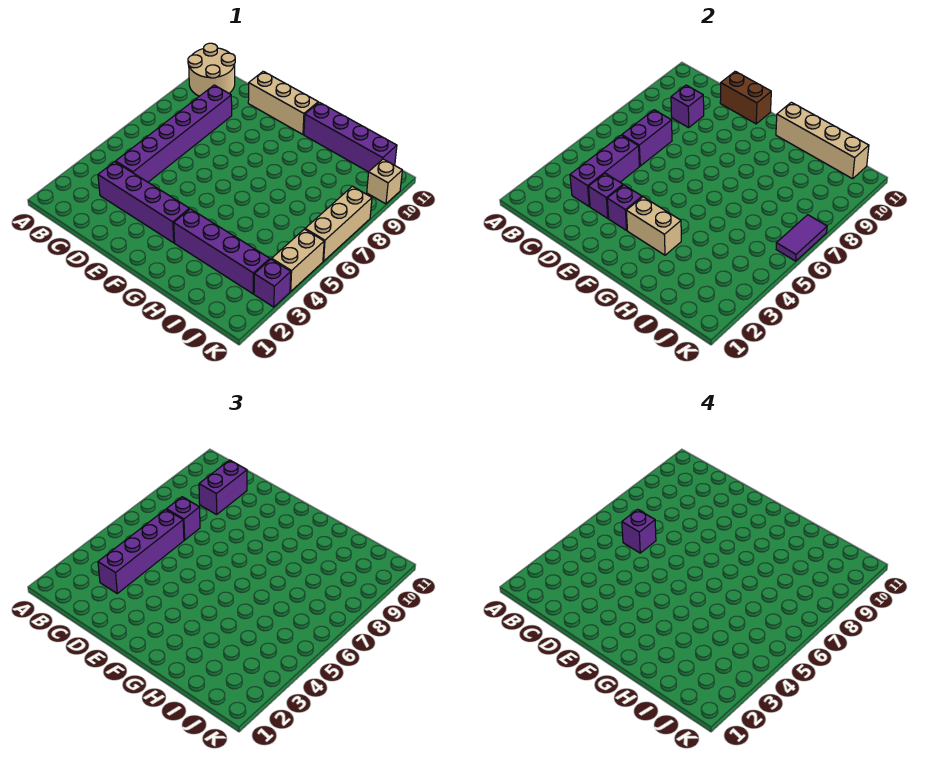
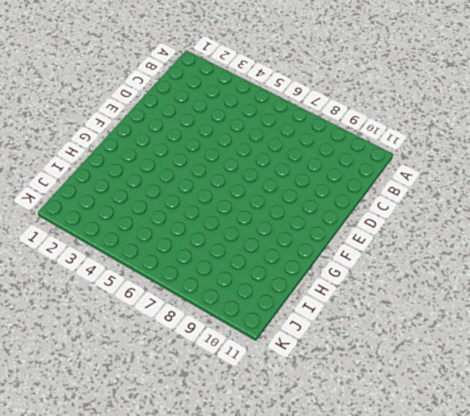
none -> tan round brick A10:B11 level 1
none -> purple brick C3:F3 level 1
none -> purple brick C4:C9 level 1

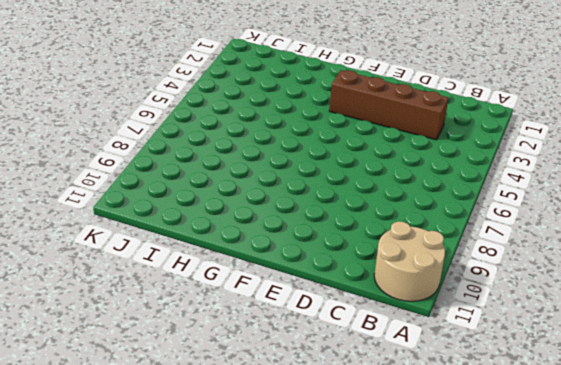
brown brick C3:F3 level 1 -> purple brick C3:F3 level 1
none -> purple brick C4:C9 level 1
none -> tan brick D11:F11 level 1
none -> purple brick G3:J3 level 1

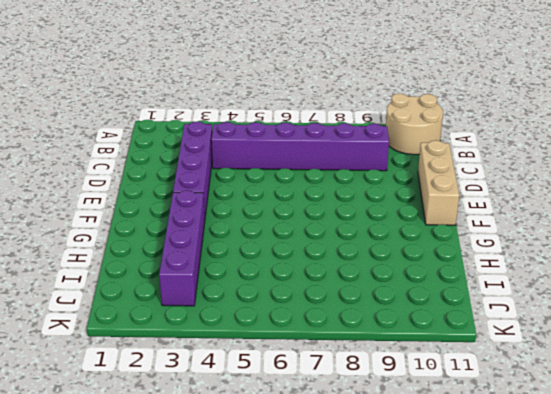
none -> purple brick G11:J11 level 1
none -> purple brick K3 level 1
none -> tan brick K4:K5 level 1

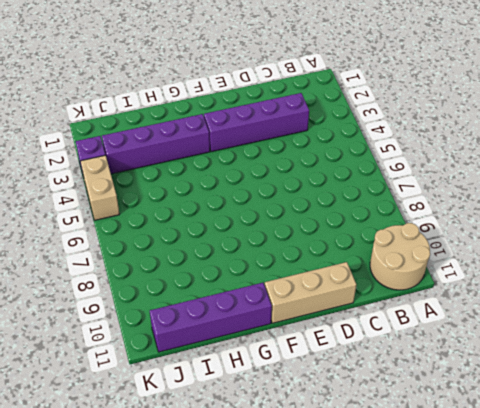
none -> purple brick C4:C9 level 1
none -> tan brick K6:K8 level 1
none -> tan brick K10 level 1

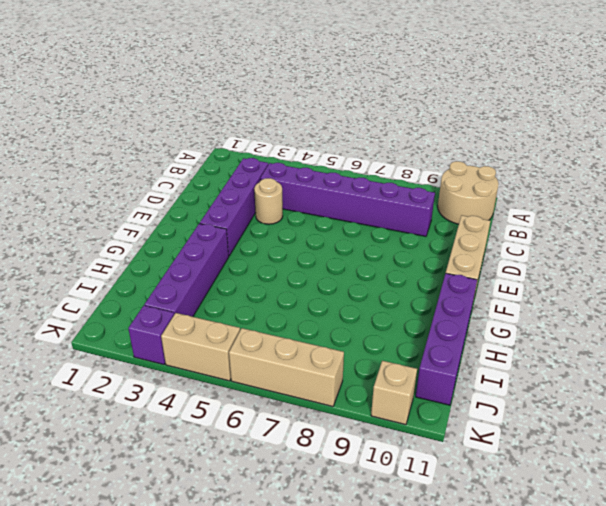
tan round brick D4 level 1 -> none
none -> purple brick C3:C5 level 2
none -> purple brick C6:C7 level 2
none -> purple brick C9 level 2

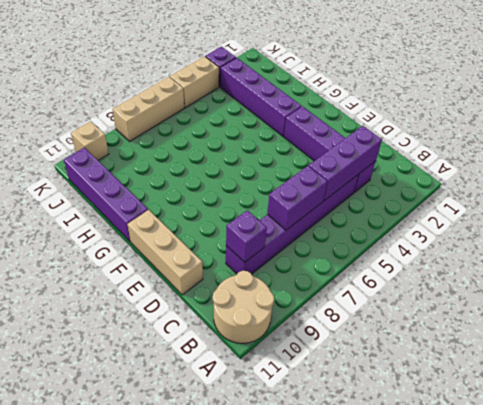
none -> purple brick D3 level 2
none -> brown brick D11:E11 level 2
none -> purple brick E3 level 2

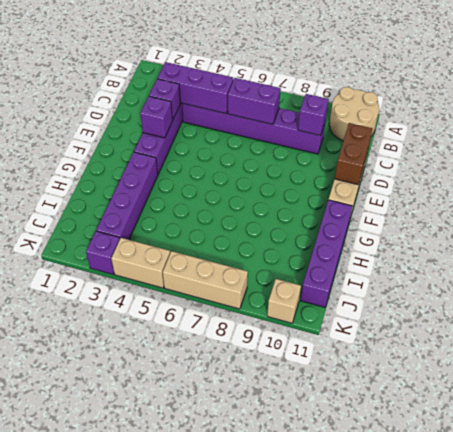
none -> tan brick F3:G3 level 2
none -> tan brick G11:J11 level 2
none -> purple tile K6:K7 level 2

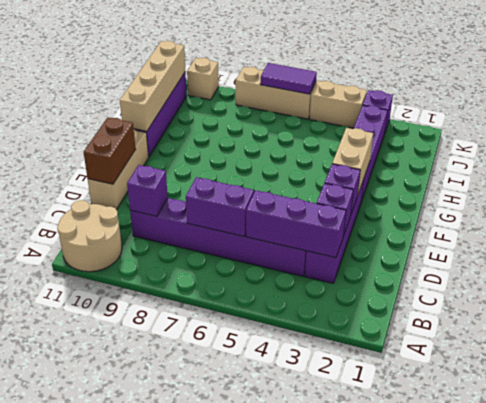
none -> purple brick C3:C6 level 3
none -> purple brick C7 level 3
none -> purple brick C9:C10 level 3

